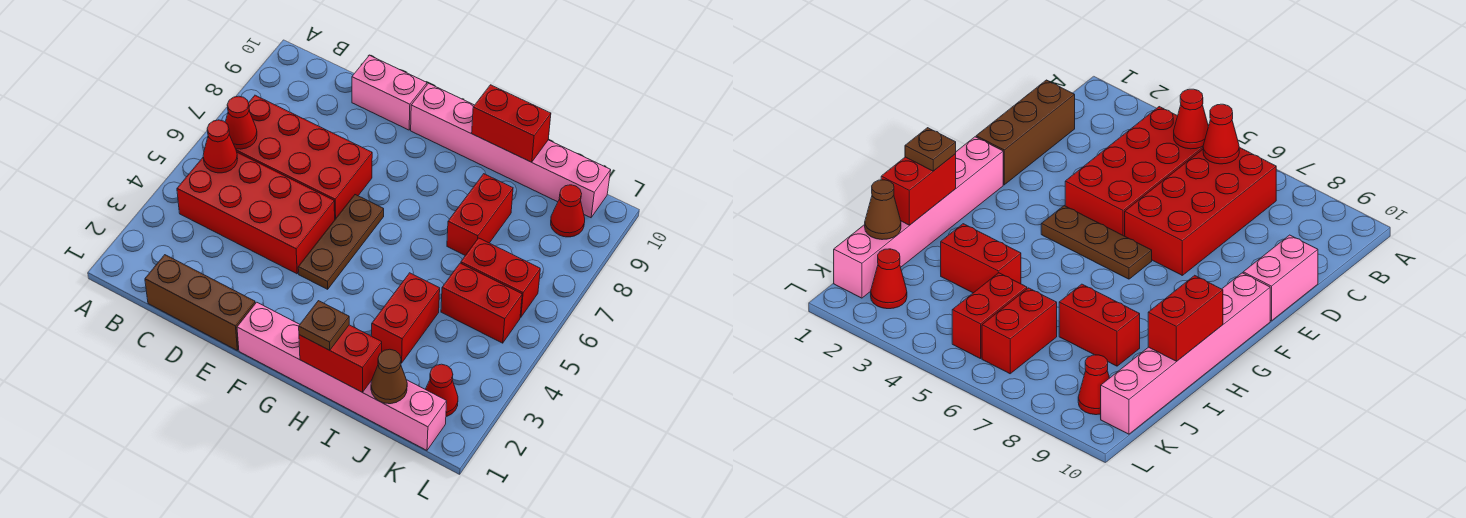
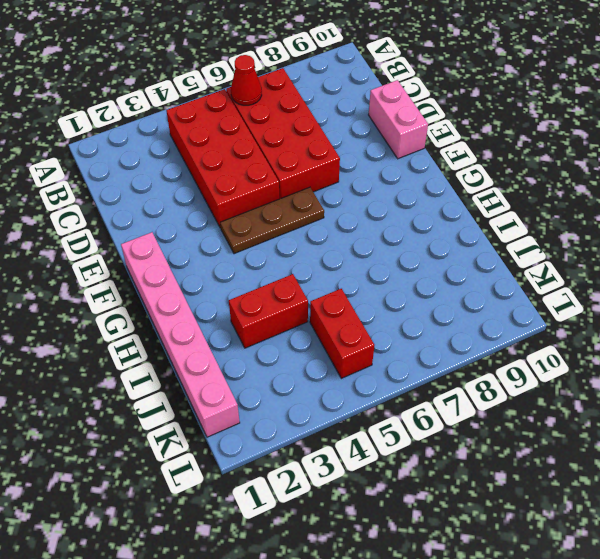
none -> brown brick C1:E1 level 1
none -> pink brick F10:K10 level 1
none -> red brick I7:I8 level 1

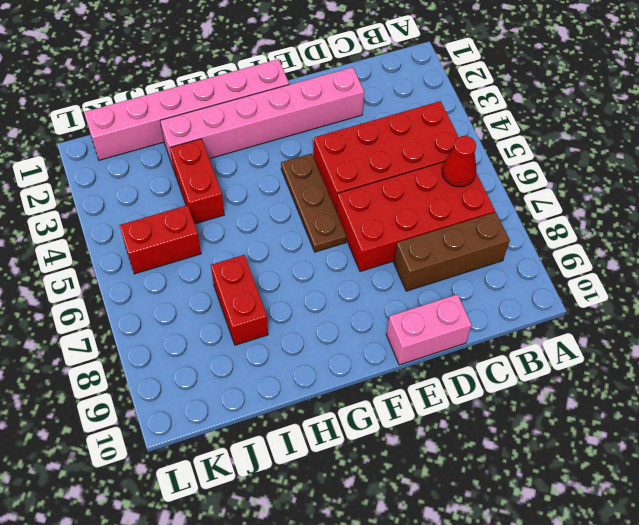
brown brick B8:D8 level 1 -> brown brick C1:E1 level 1
pink brick D2:I2 level 1 -> pink brick F10:K10 level 1
none -> red brick J6:K6 level 1
none -> red cone K2 level 1
none -> red cone K9 level 1

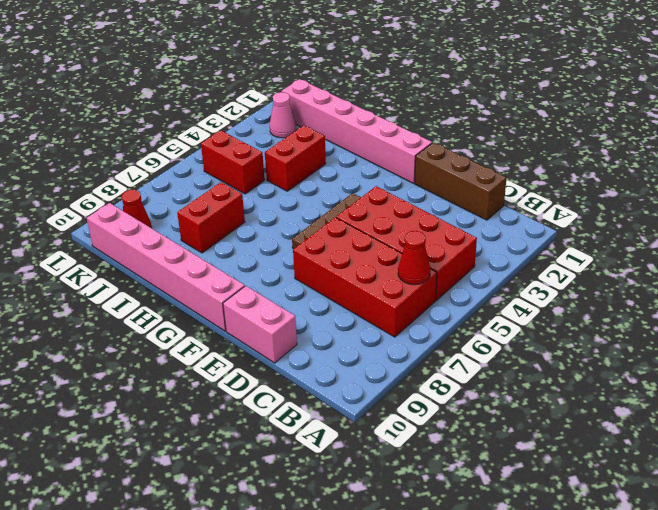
pink cone K2 level 1 -> red cone K2 level 1
none -> red brick J6:K6 level 1
none -> red cone B5 level 2
none -> red brick H1:I1 level 2

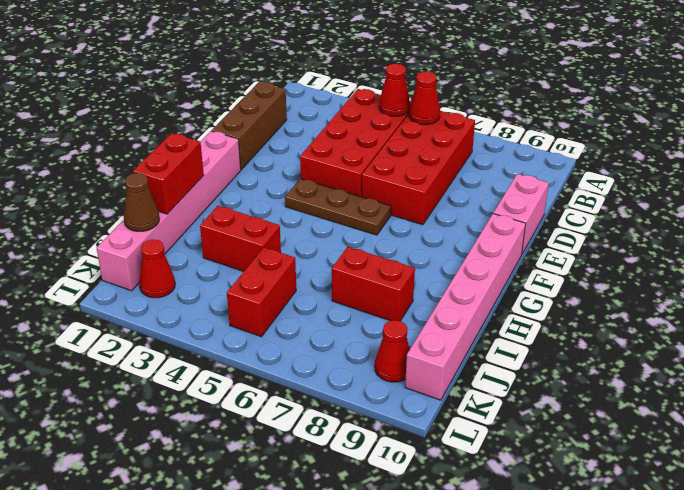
none -> red brick J6:K6 level 1
none -> red brick H10:I10 level 2
none -> brown plate H1 level 3

